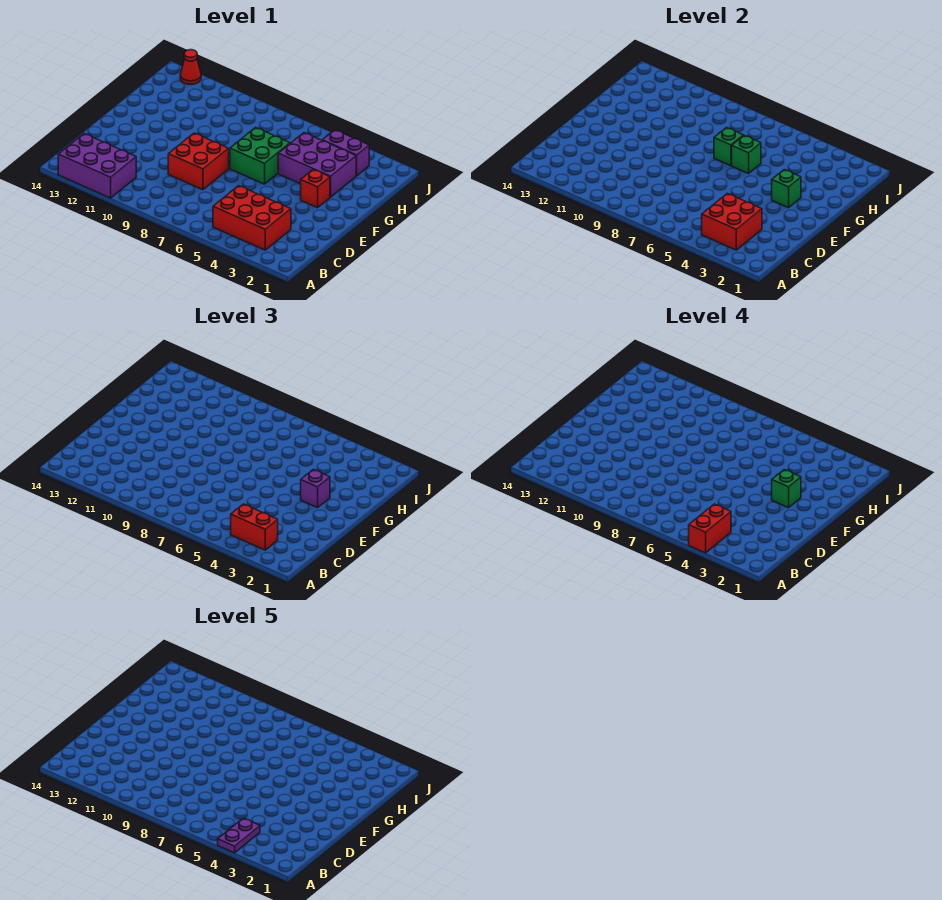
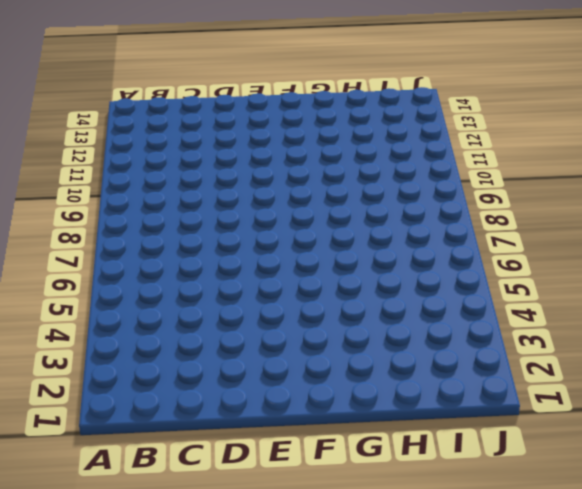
none -> purple brick A11:B13 level 1
none -> red brick B3:C5 level 1
none -> red brick D8:E9 level 1

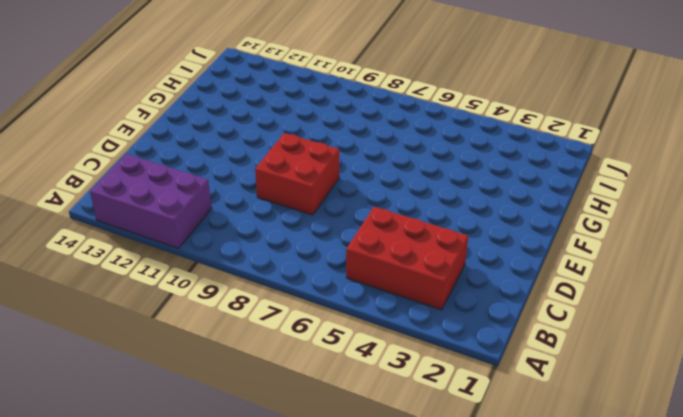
none -> red brick F3 level 1
none -> green brick F6:G7 level 1
none -> purple brick G3:H5 level 1

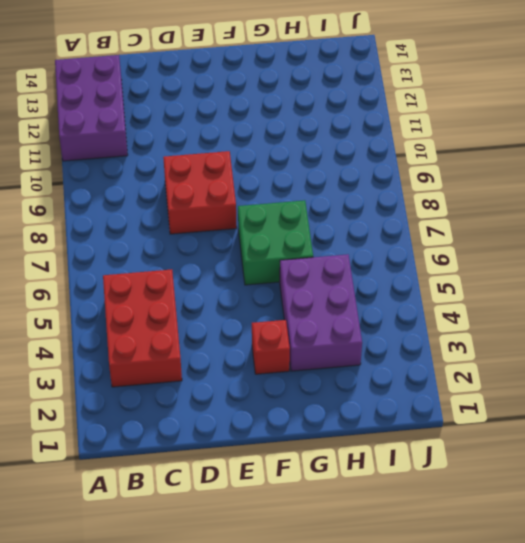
none -> purple brick I3:I4 level 1
none -> red cone J13 level 1
none -> red brick B3:C4 level 2

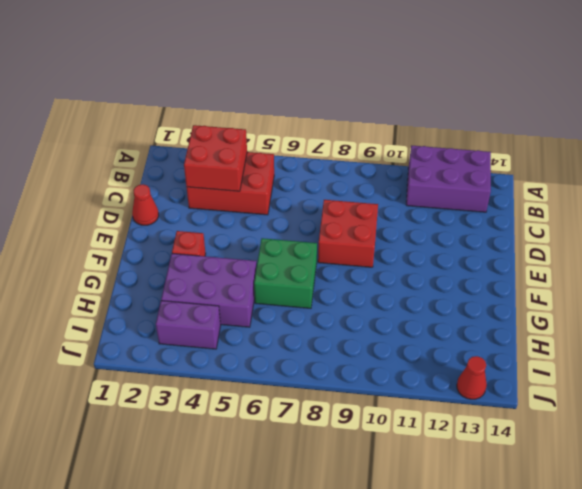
red cone D1 level 1 -> none
none -> green brick F3 level 2
none -> green brick G6 level 2
none -> green brick G7 level 2

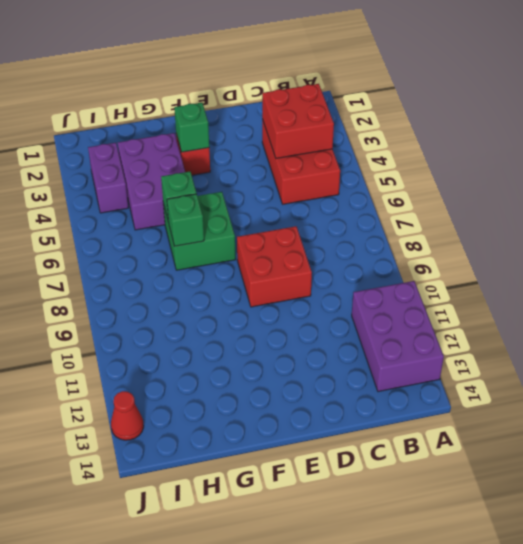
none -> red brick B3:B4 level 3
none -> purple brick F3 level 3
none -> red brick A4:B4 level 4

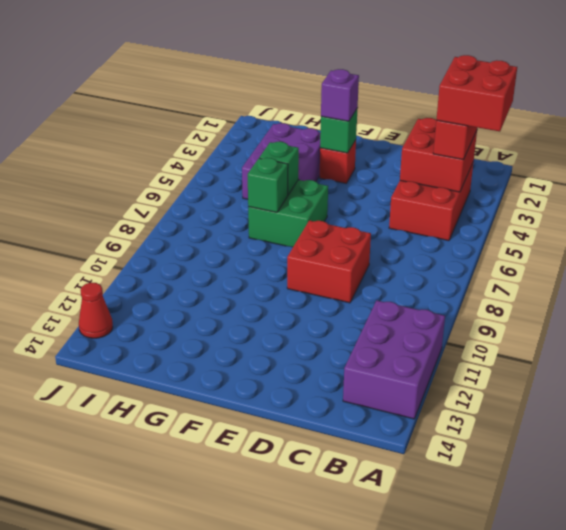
red brick A3:B4 level 4 -> red brick A4:B4 level 4
none -> purple brick I3:I4 level 1
none -> green brick F3 level 4
none -> purple plate A4:B4 level 5

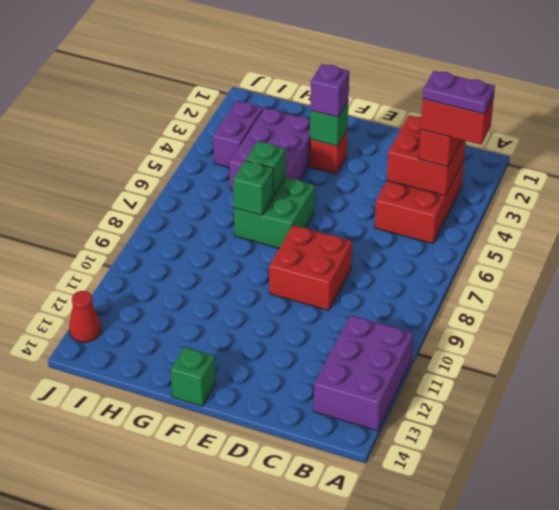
green brick F14 level 1 -> green brick F3 level 4

